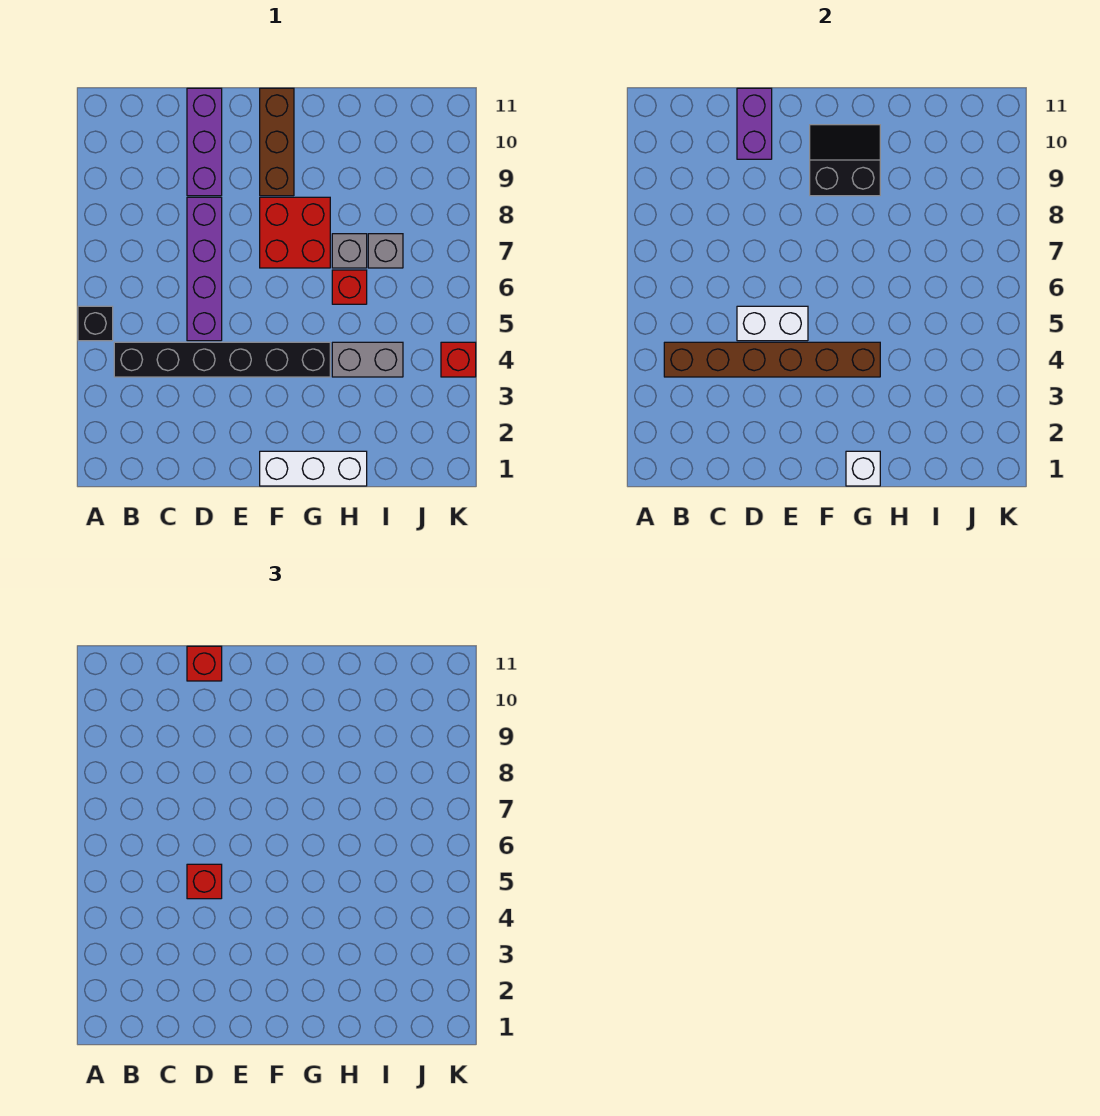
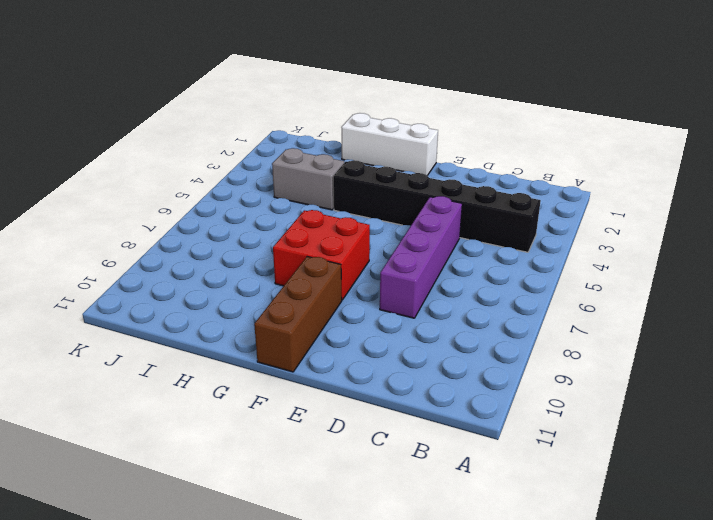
none -> black brick A5 level 1
none -> purple brick D9:D11 level 1
none -> red brick H6 level 1

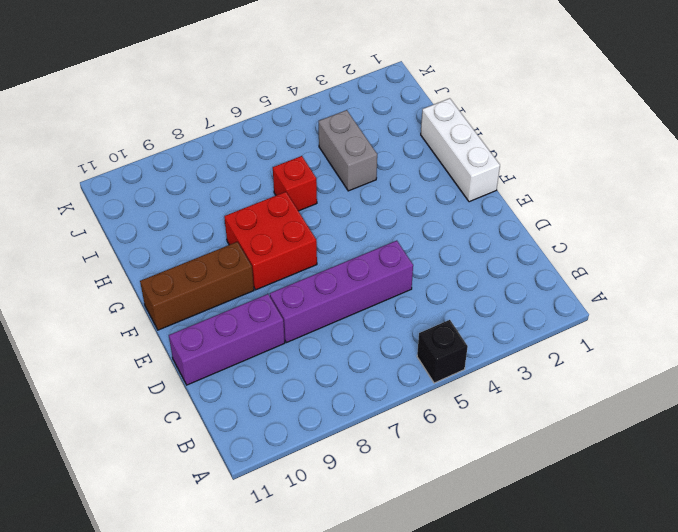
none -> black brick B4:G4 level 1
none -> grey brick H7 level 1
none -> grey brick I7 level 1

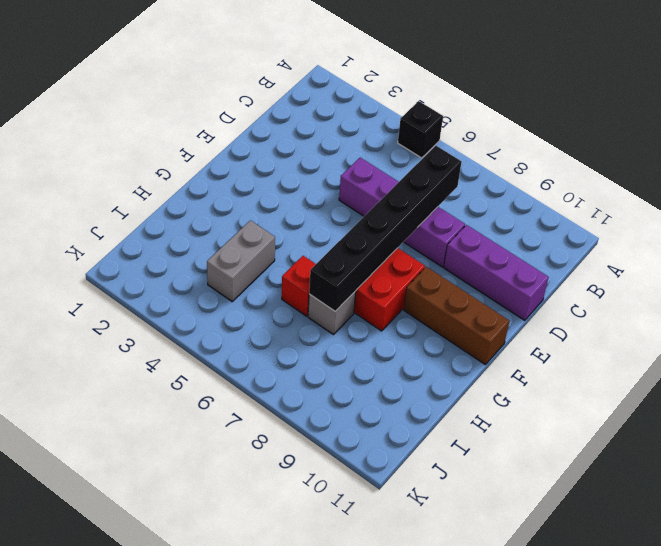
black brick C7:H7 level 2 -> black brick B4:G4 level 1
none -> white brick F1:H1 level 1
none -> grey brick I7 level 1
none -> red brick K4 level 1

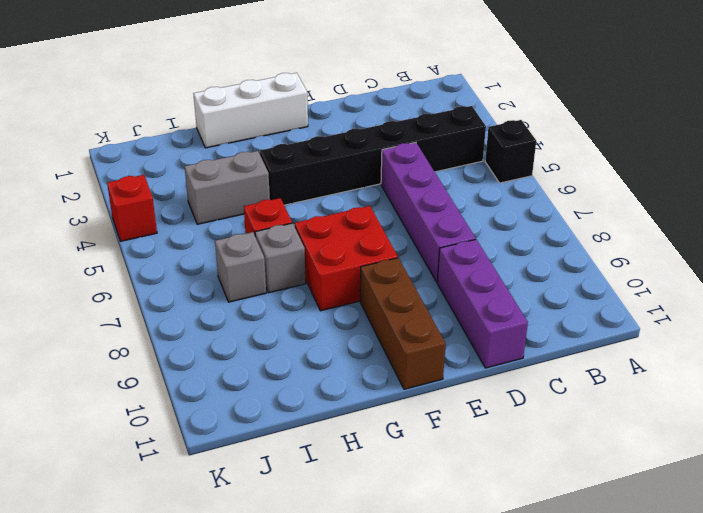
none -> brown brick B4:G4 level 2
none -> white brick D5:E5 level 2
none -> purple brick D10:D11 level 2

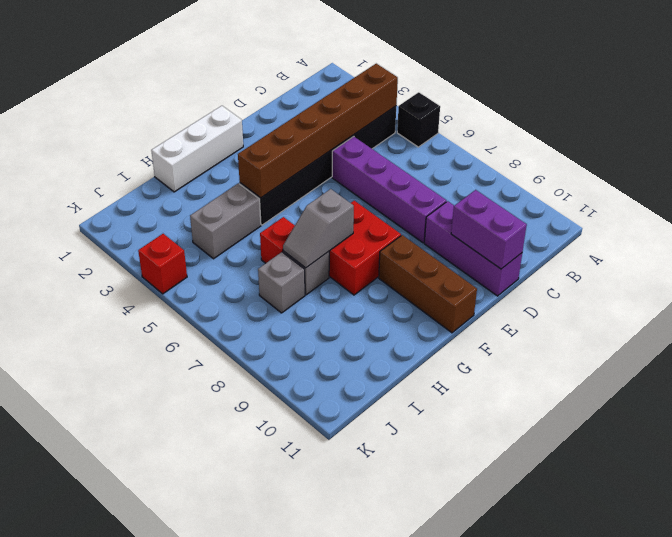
grey slope G7:H7 level 2 top G -> none
none -> white brick D5:E5 level 2
none -> black slope F9:G10 level 2 top 9
none -> white brick G1 level 2

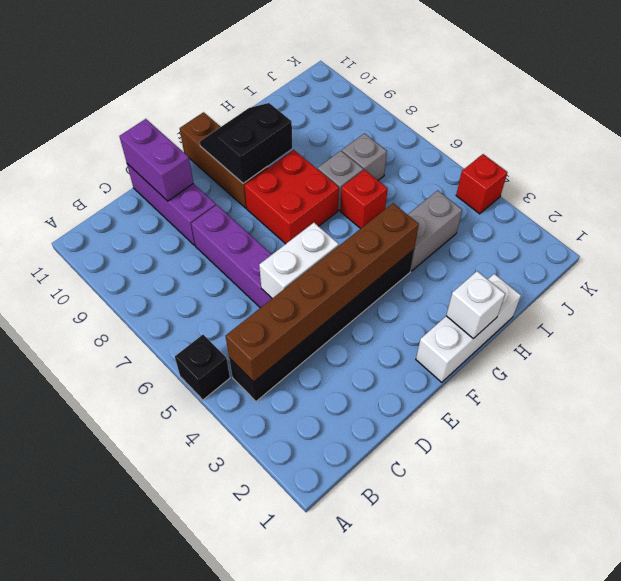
none -> red brick D5 level 3
none -> red brick D11 level 3

